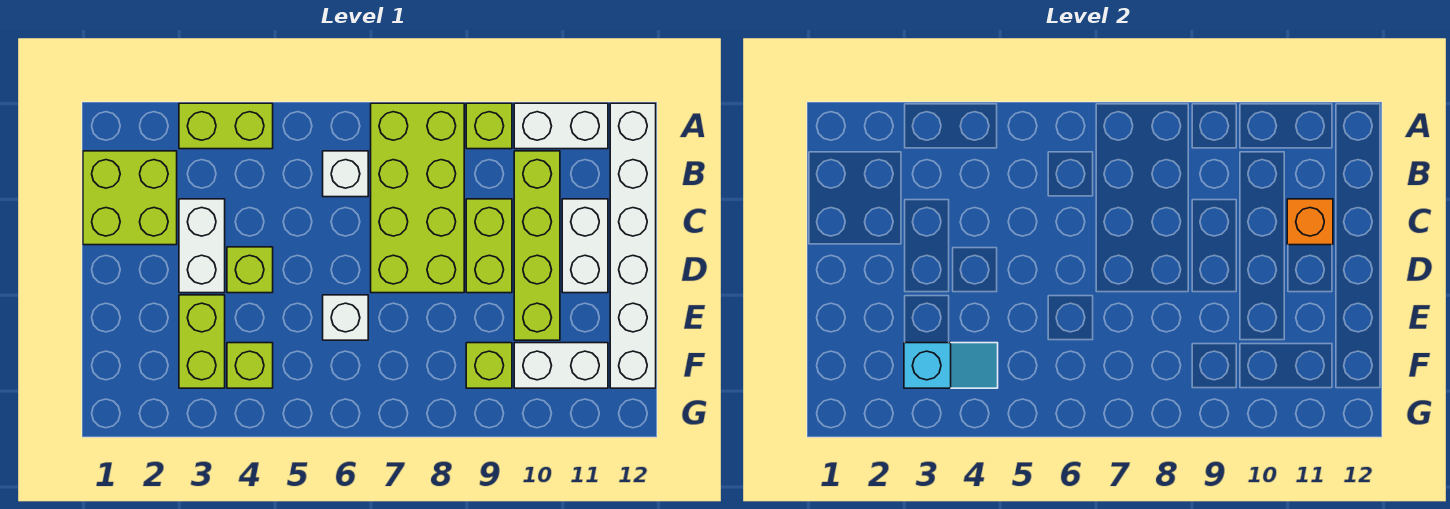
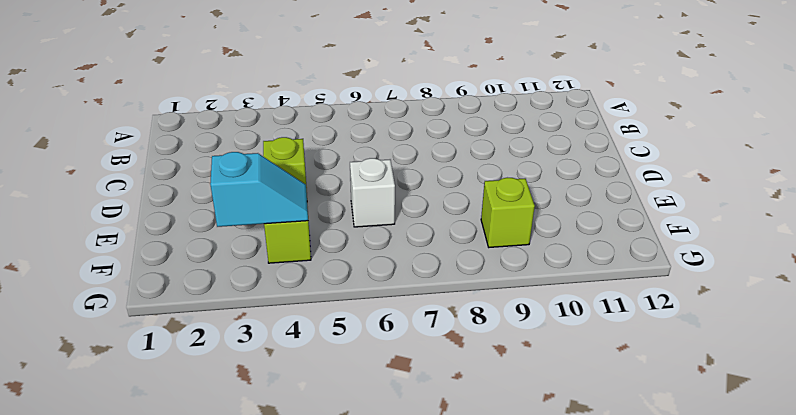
none -> lime brick A3:A4 level 1
none -> lime brick A7:D8 level 1
none -> lime brick A9 level 1

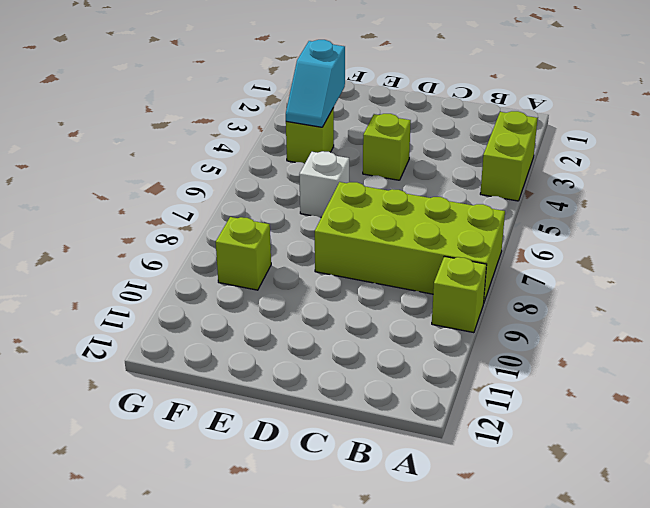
none -> white brick A10:A11 level 1
none -> white brick A12:F12 level 1
none -> lime brick B1:C2 level 1

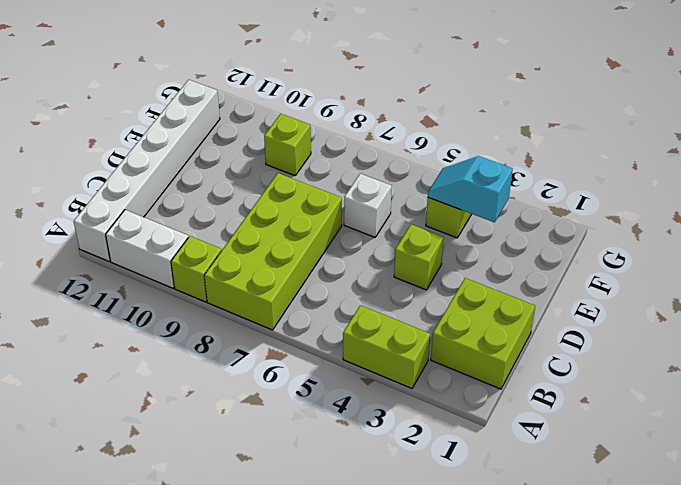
none -> white brick B6 level 1
none -> lime brick B10:E10 level 1
none -> white brick C3:D3 level 1

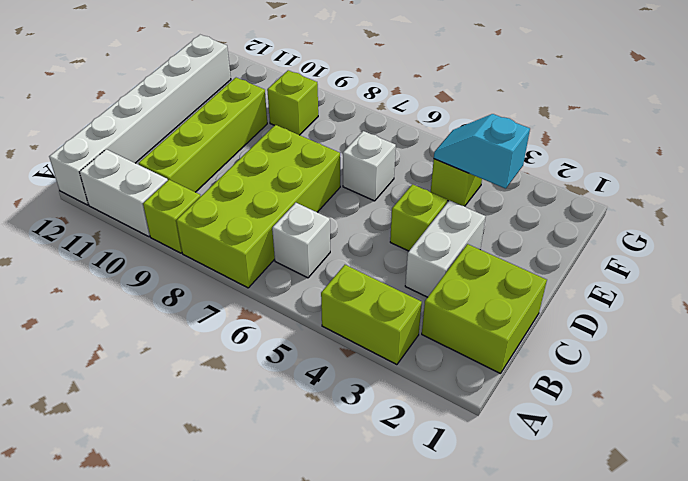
none -> lime brick C9:D9 level 1
none -> white brick C11:D11 level 1
none -> lime brick E3:F3 level 1

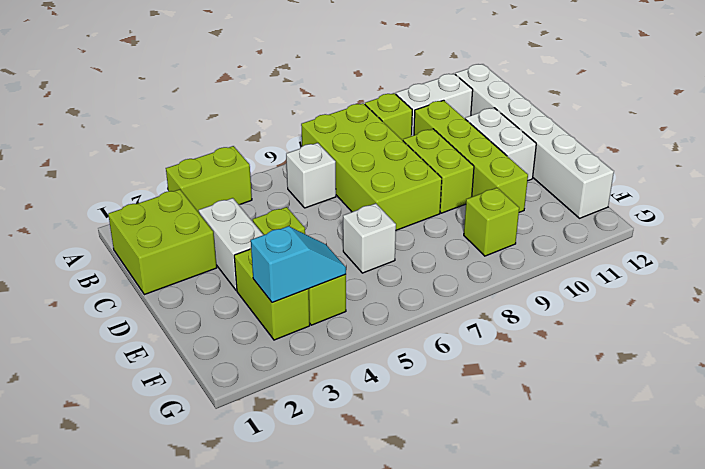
none -> white brick F10:F11 level 1
none -> orange brick C11 level 2

